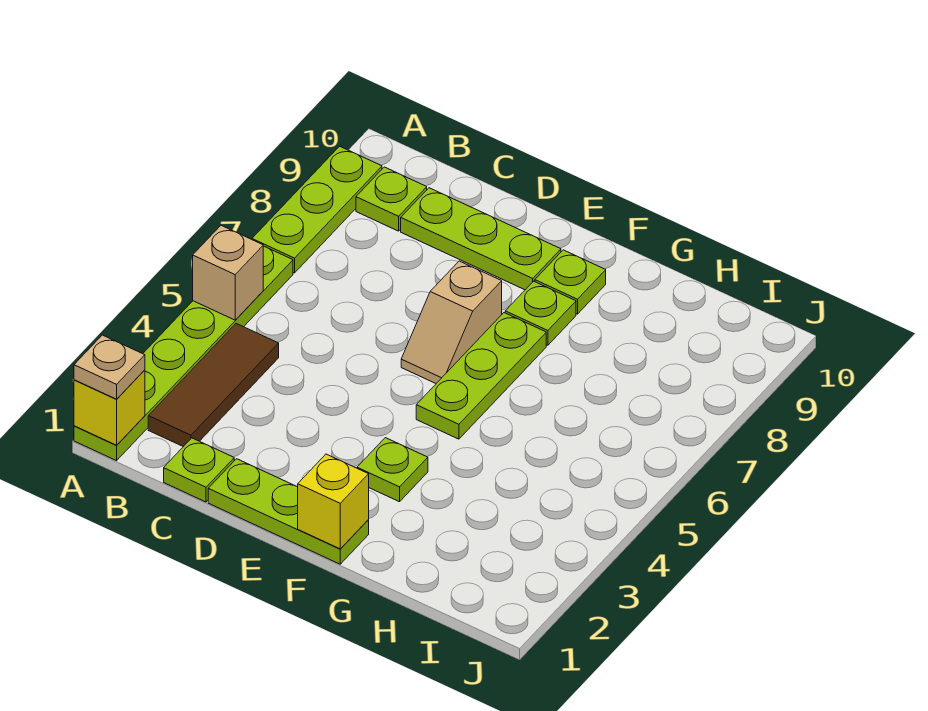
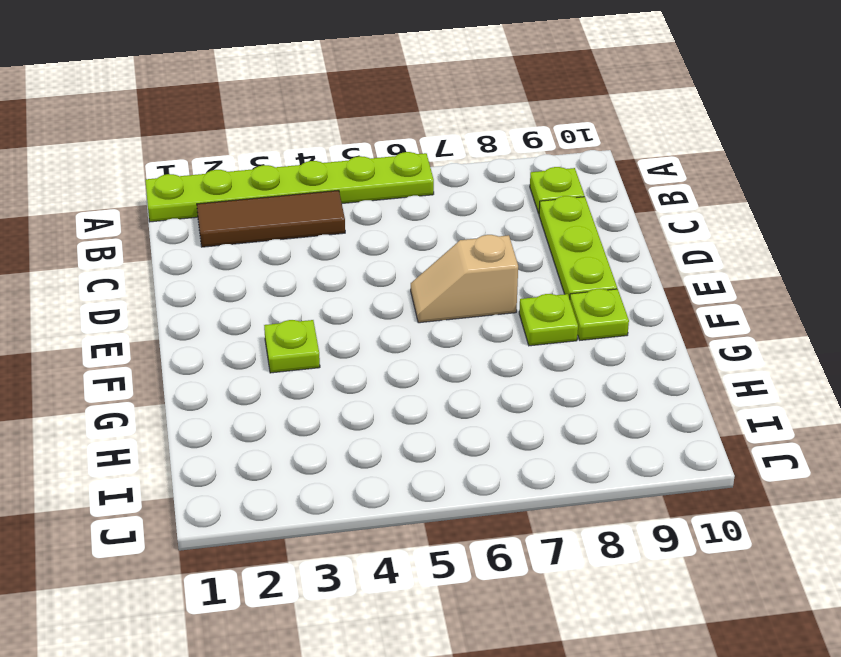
none -> lime plate A7:A9 level 1
none -> lime plate C1 level 1
none -> lime plate D1:F1 level 1

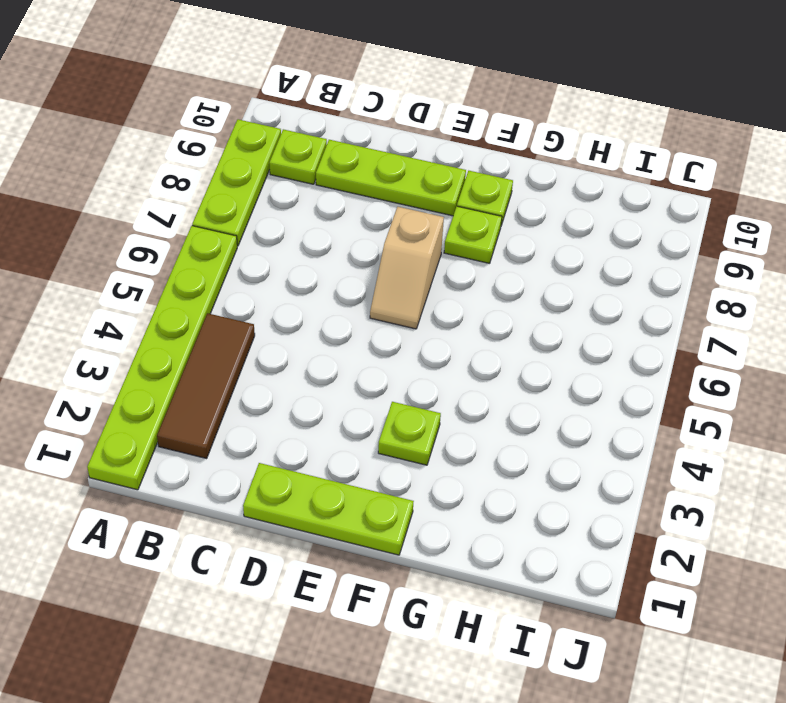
none -> lime plate C1 level 1
none -> lime plate F5:F7 level 1
none -> yellow brick A1 level 2

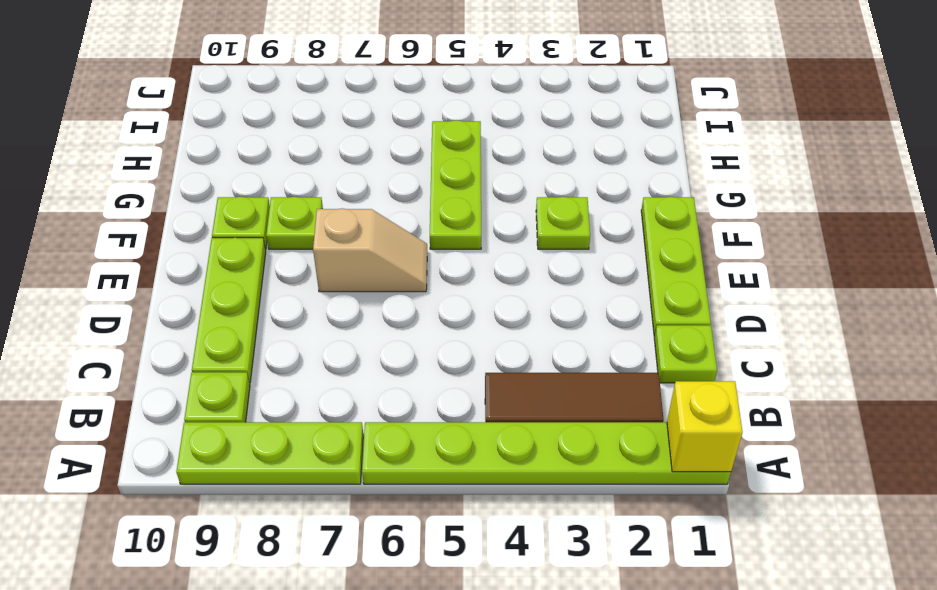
lime plate F5:H5 level 1 -> lime plate F5:F7 level 1
none -> tan brick A5 level 2
none -> yellow brick F1 level 2
none -> tan plate A1 level 3

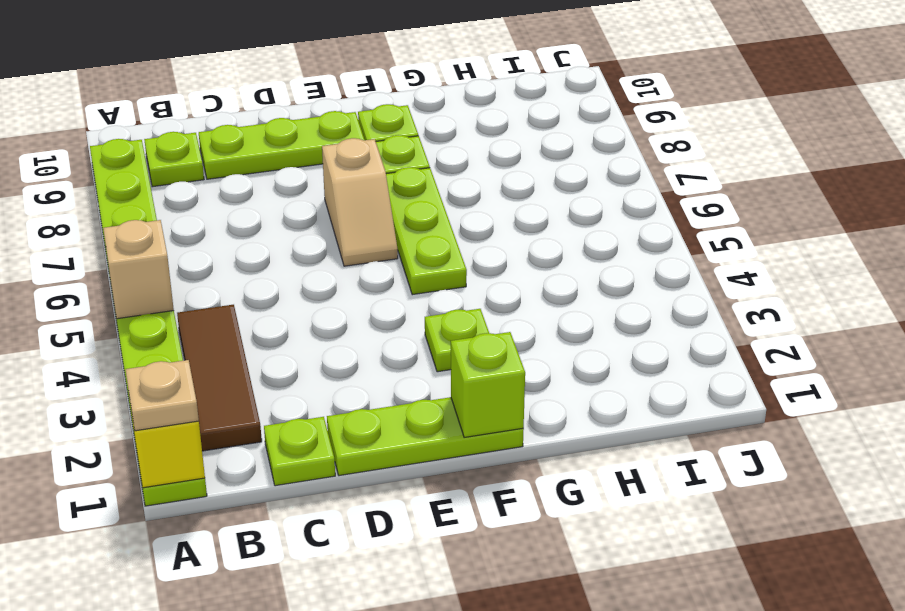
lime brick F1 level 2 -> yellow brick F1 level 2

